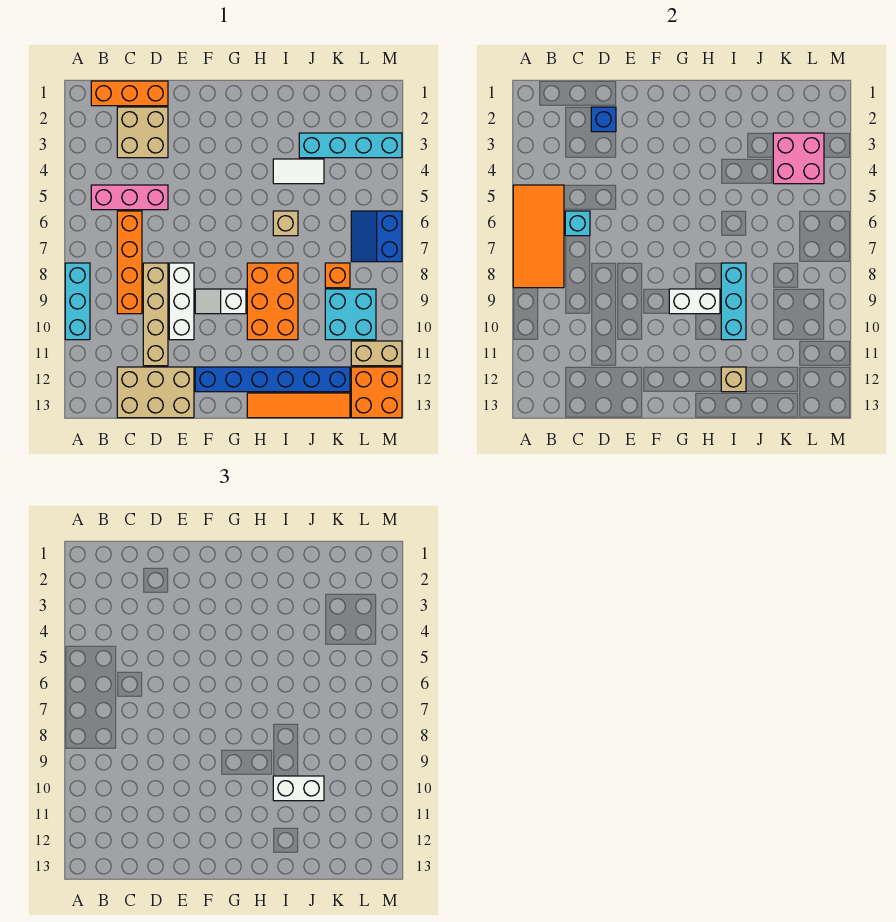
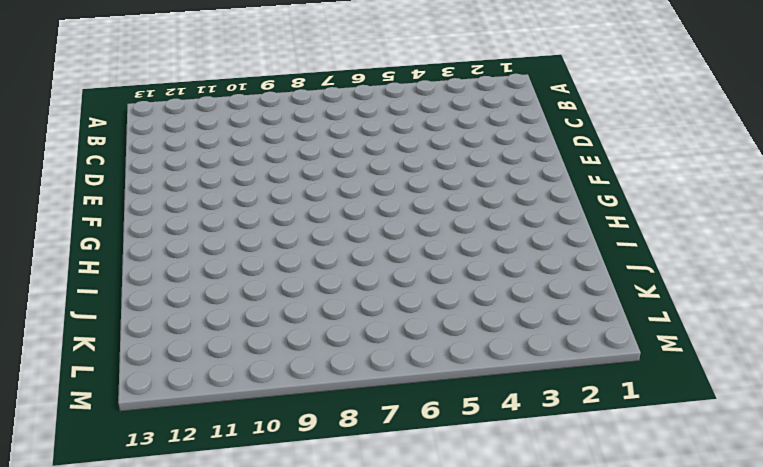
none -> cyan brick A8:A10 level 1
none -> orange brick B1:D1 level 1
none -> pink brick B5:D5 level 1

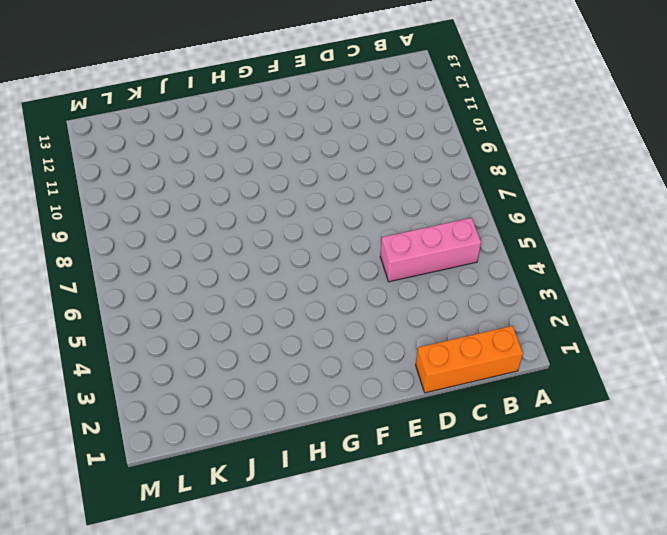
none -> cyan brick A8:A10 level 1
none -> tan brick C2:D3 level 1
none -> orange brick C6:C9 level 1

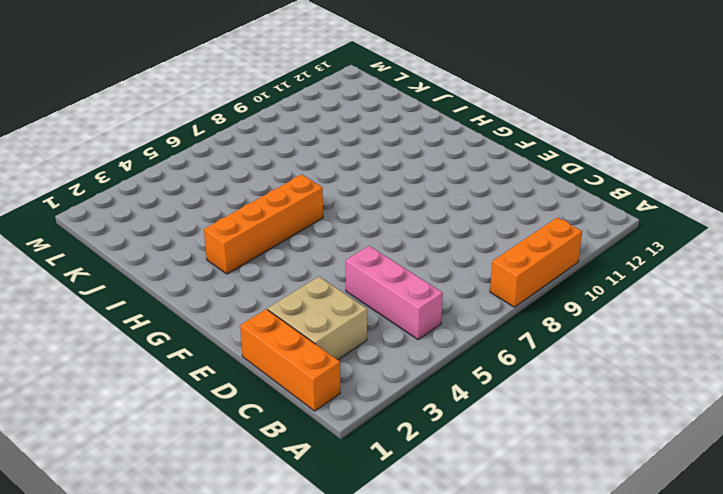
orange brick A8:A10 level 1 -> cyan brick A8:A10 level 1
orange brick H3:H6 level 1 -> orange brick C6:C9 level 1
none -> tan brick C12:E13 level 1
none -> tan brick D8:D11 level 1
none -> white brick E8:E10 level 1

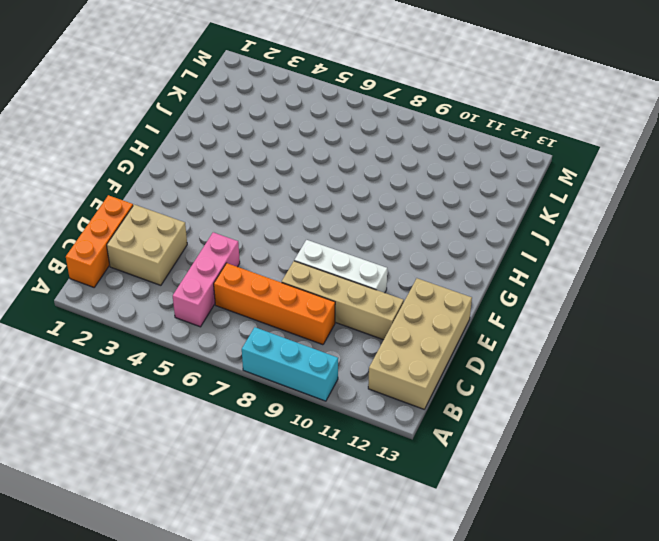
tan brick B12:E13 level 1 -> tan brick C12:E13 level 1
none -> white slope F9:G9 level 1 top G
none -> blue brick F12:K12 level 1
none -> orange brick H8:I10 level 1

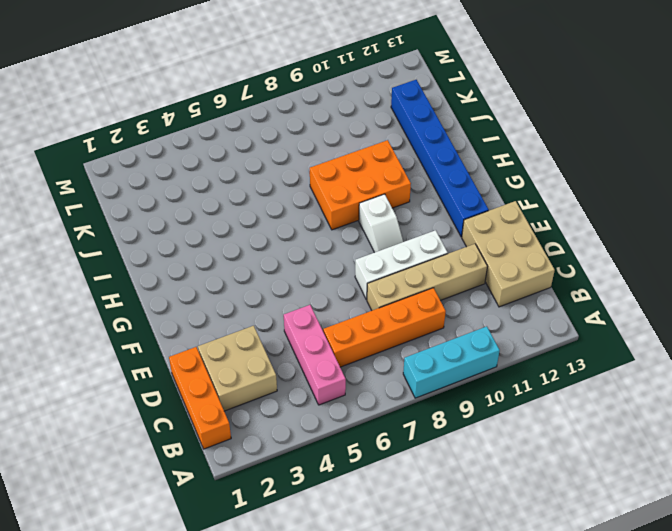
none -> orange tile H13:K13 level 1
none -> white tile I4:J4 level 1
none -> tan brick I6 level 1

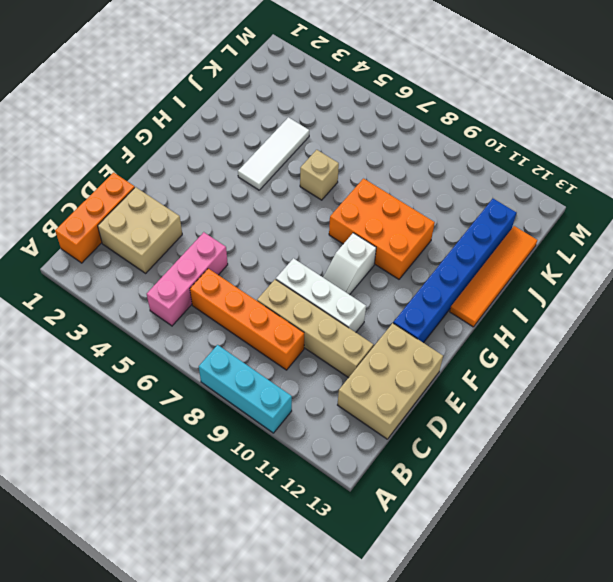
white tile H4:J4 level 1 -> white tile I4:J4 level 1
none -> cyan brick J3:M3 level 1
none -> orange brick K8 level 1
none -> cyan brick K9:L10 level 1

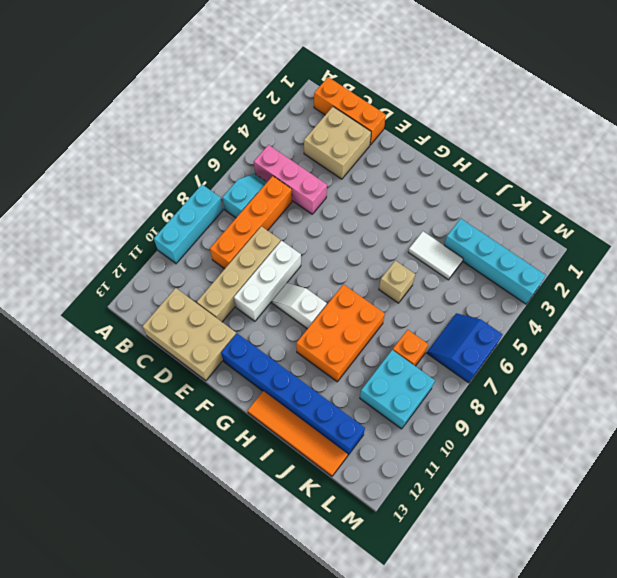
cyan slope B6:B7 level 1 top 7 -> none
none -> tan brick L11:M11 level 1
none -> orange brick L12:M13 level 1
none -> orange tile A5:B8 level 2

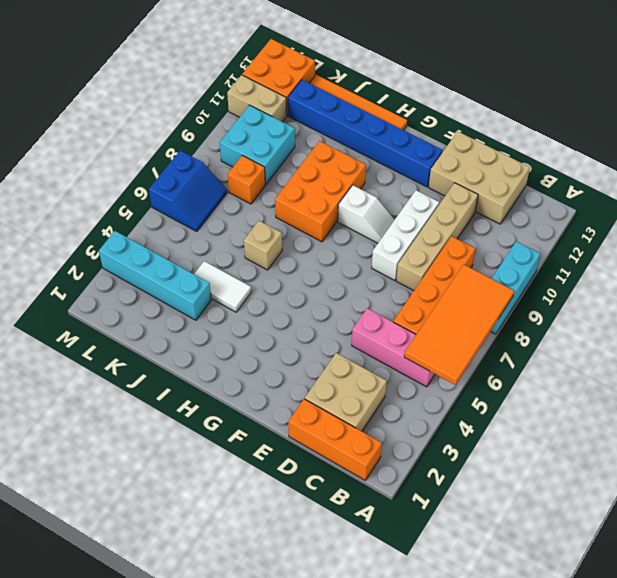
none -> cyan brick C6 level 2
none -> blue brick D2 level 2
none -> white brick G9:H9 level 2

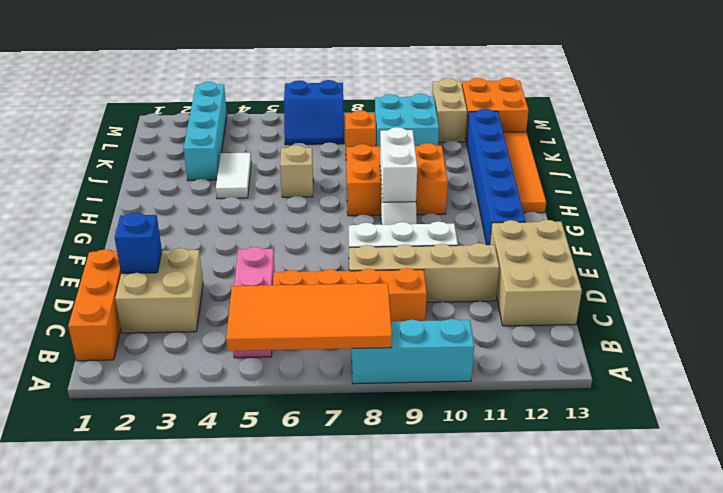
none -> cyan brick C6 level 2
none -> cyan brick I8:I10 level 2
none -> tan brick I12 level 2

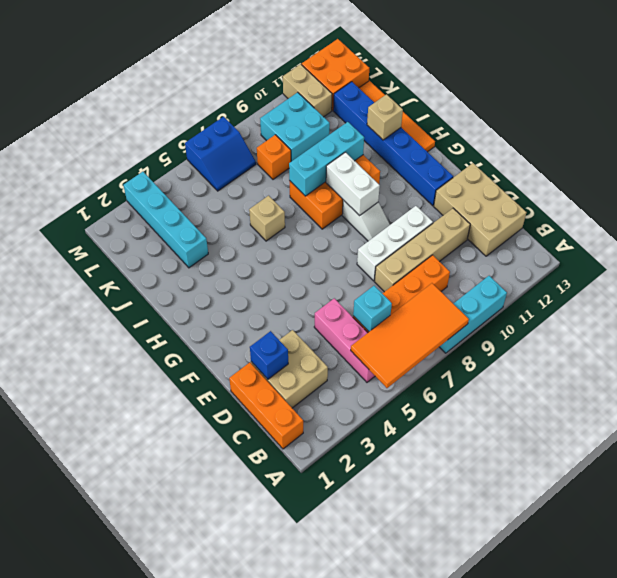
none -> white tile I4:J4 level 1
none -> pink brick K3:L4 level 2
none -> white brick I10:J10 level 3

